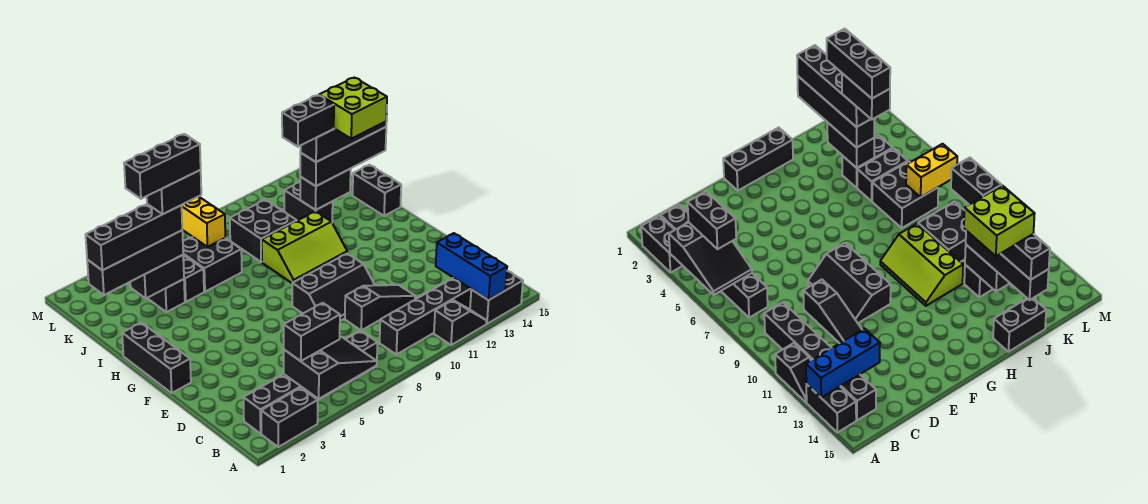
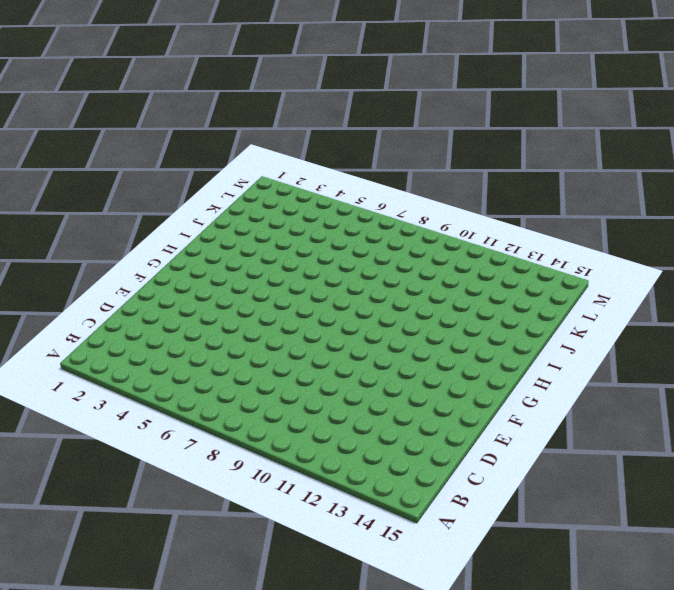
none -> black brick A2:A3 level 1
none -> black slope A11:A12 level 1 top 11
none -> black brick A13:A14 level 1

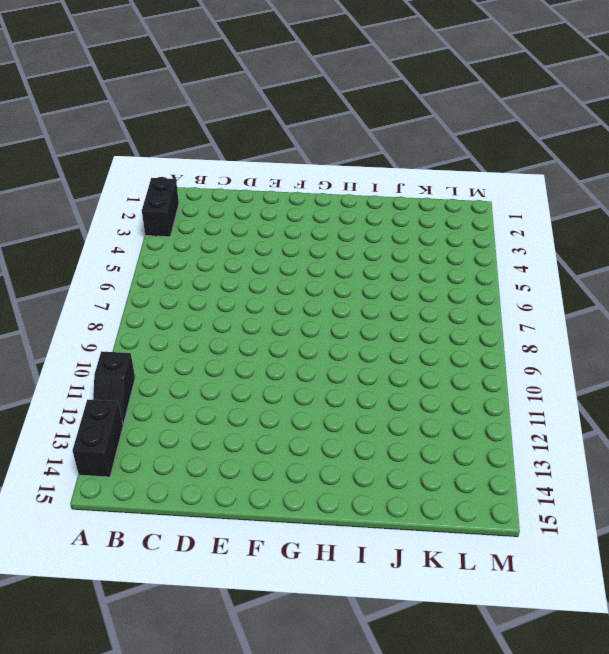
none -> black brick B2:B7 level 1
none -> black brick B9:B14 level 1
none -> black slope D9:D11 level 1 top 9

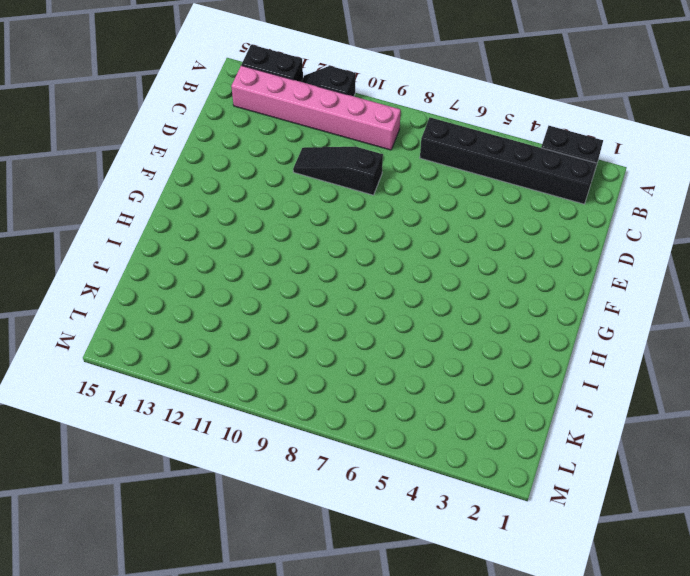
pink brick B9:B14 level 1 -> black brick B9:B14 level 1
none -> black slope E8:F10 level 1 top F
none -> black brick F1:H1 level 1
none -> lime slope H9:I11 level 1 top I

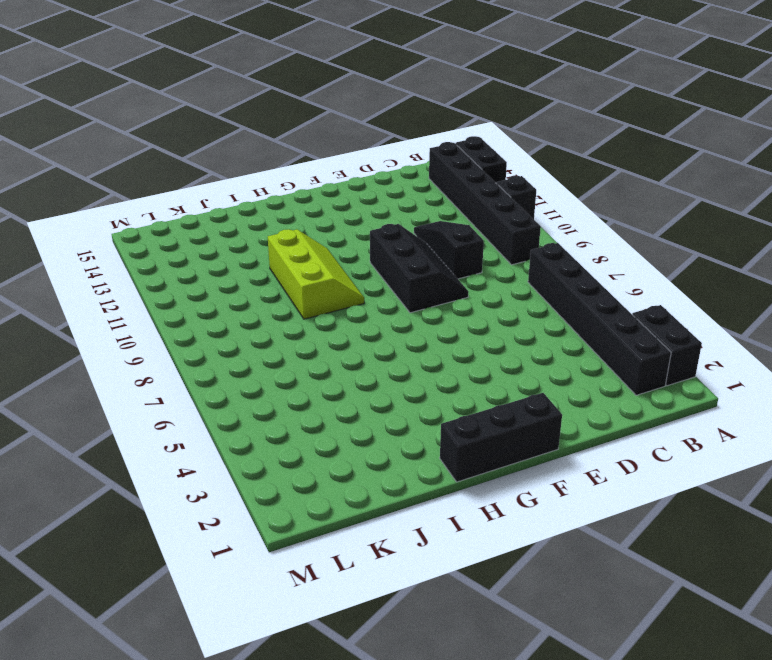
none -> black brick I15:J15 level 1
none -> black brick J4:K4 level 1
none -> black brick J5:K5 level 1

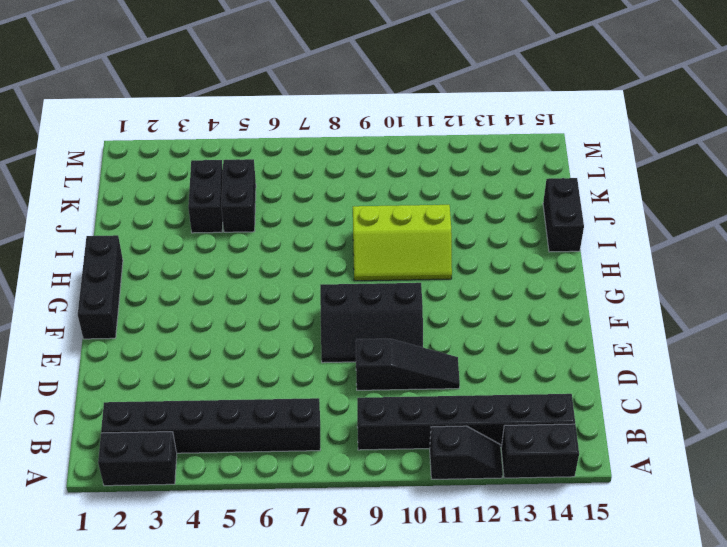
none -> black brick J6:K7 level 1
none -> black brick J9:K10 level 1
none -> black brick J12:K12 level 1

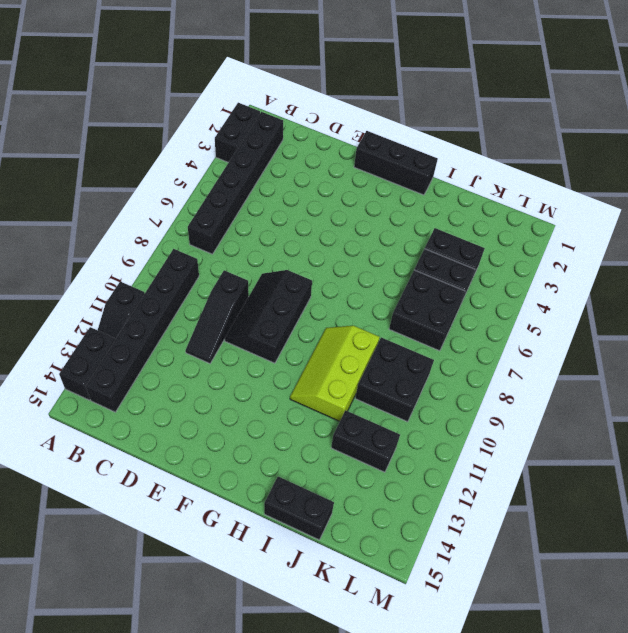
none -> black slope A4:B6 level 2 top 4
none -> blue brick A13:C13 level 2
none -> black brick J3:J4 level 2

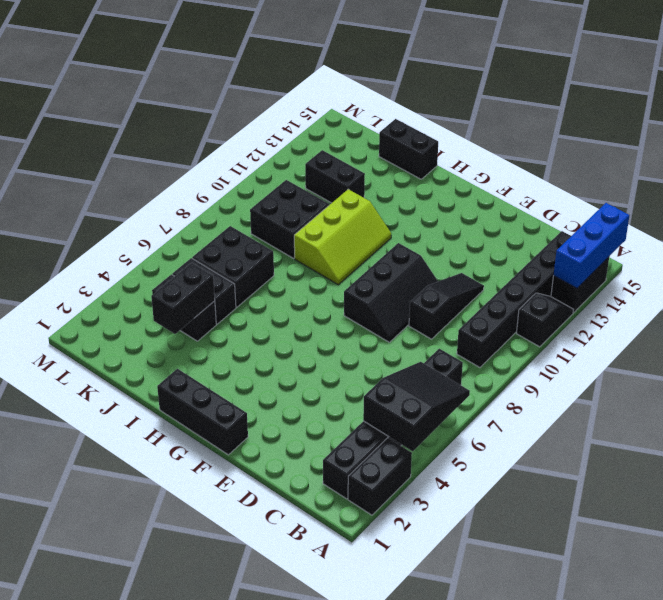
blue brick A13:A15 level 2 -> blue brick A13:C13 level 2
none -> black brick J12:J13 level 2
none -> yellow brick K7:L7 level 2
none -> black brick B4:B5 level 3

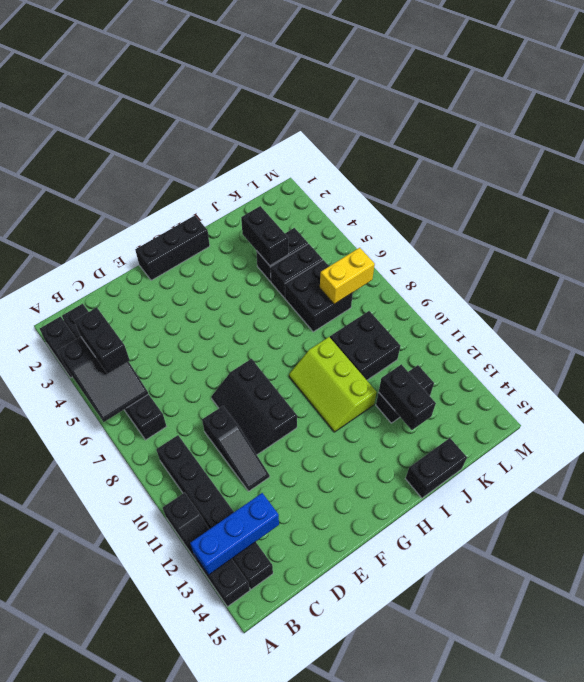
none -> black brick J1:J4 level 3
none -> black brick J12:J15 level 3
none -> black brick J1:J4 level 4

